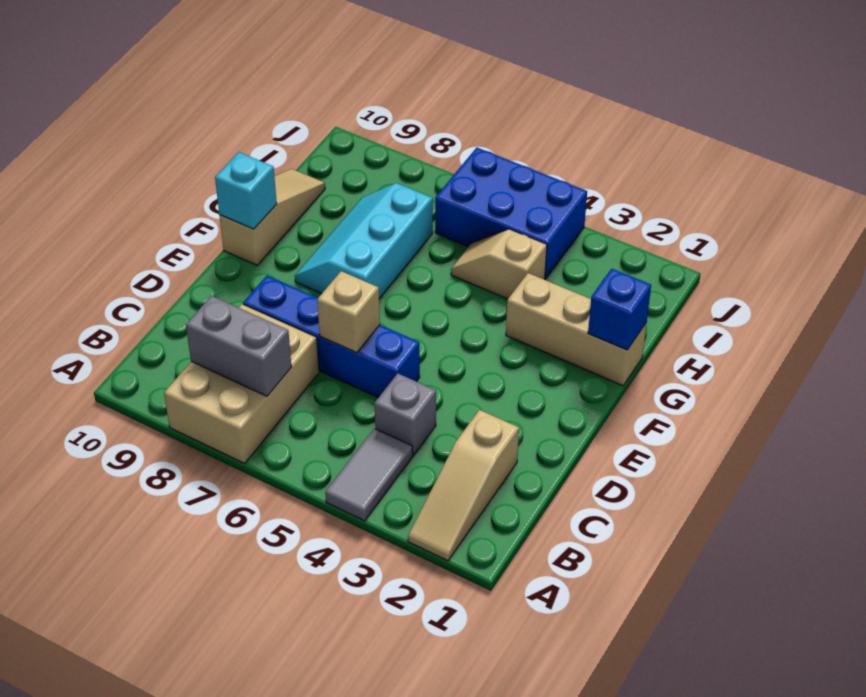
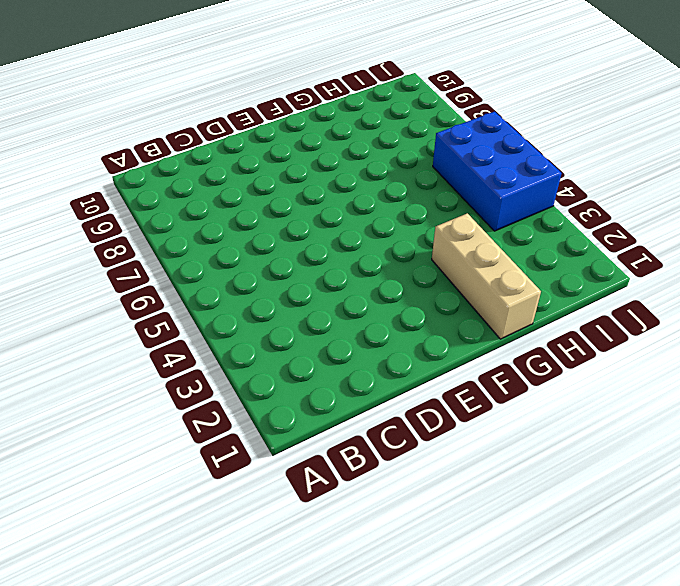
none -> tan slope A2:C2 level 1 top C
none -> grey tile A4:B4 level 1
none -> tan brick A7:C8 level 1

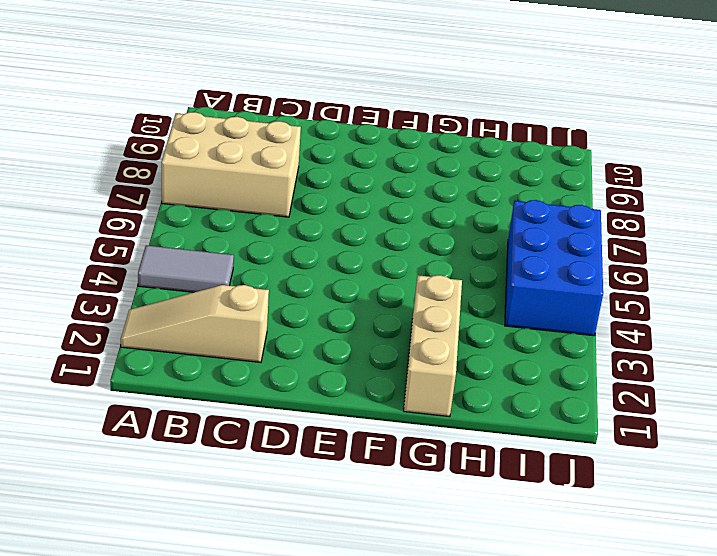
none -> grey brick C4 level 1
none -> blue brick D5:D8 level 1
none -> cyan slope F7:H8 level 1 top 7

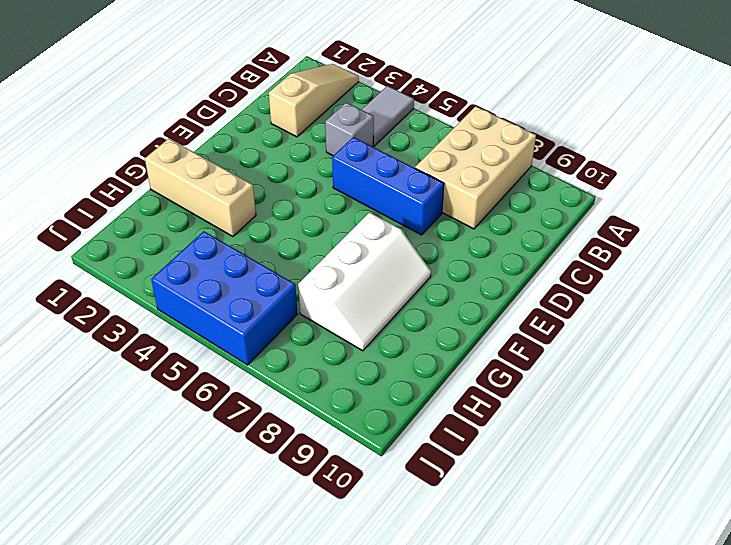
blue brick D5:D7 level 1 -> blue brick D5:D8 level 1
white slope F7:H8 level 1 top 7 -> cyan slope F7:H8 level 1 top 7
none -> tan slope F10:H10 level 1 top F
none -> tan slope H4:H5 level 1 top 4
none -> grey brick B7:B8 level 2

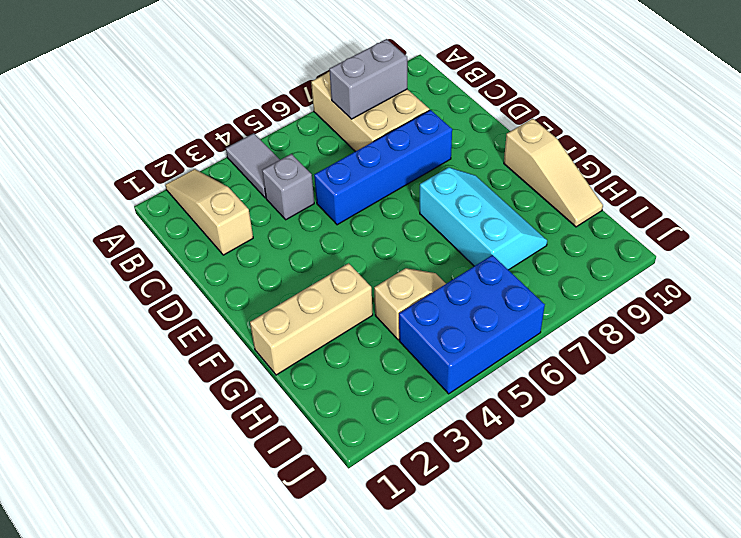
none -> tan brick D6 level 2
none -> cyan brick F10 level 2
none -> blue brick G1 level 2

